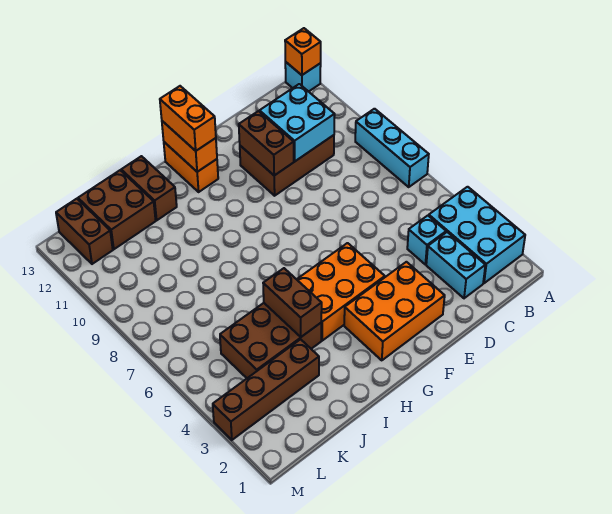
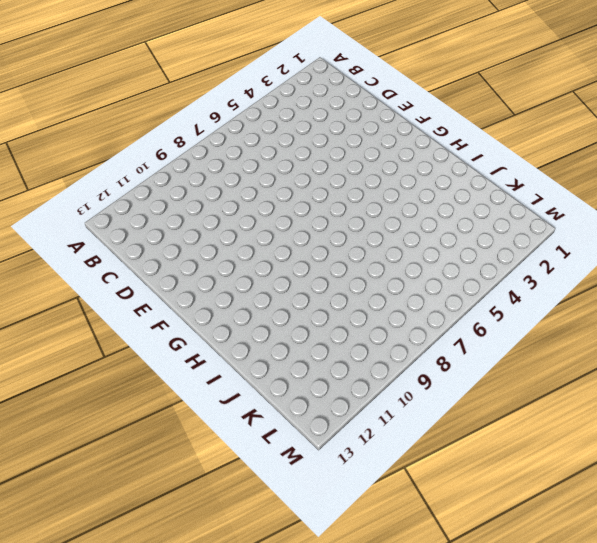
none -> cyan brick A2:B4 level 1
none -> cyan brick A7:A9 level 1
none -> cyan brick A13 level 1

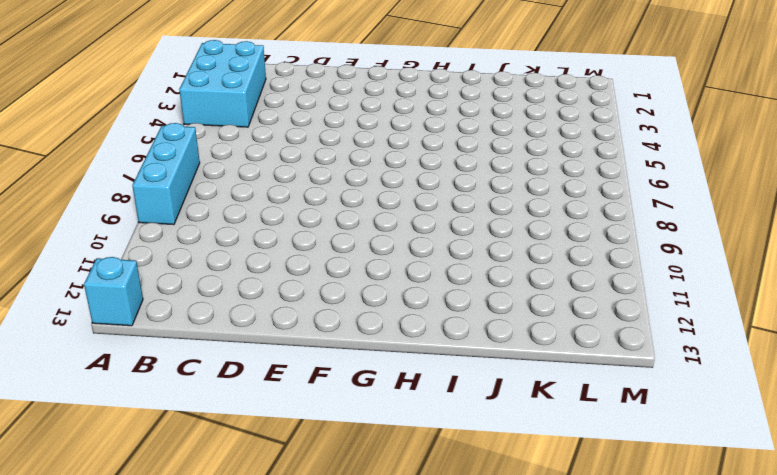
none -> cyan brick C2:C3 level 1
none -> cyan brick C4 level 1
none -> brown brick C10:E11 level 1

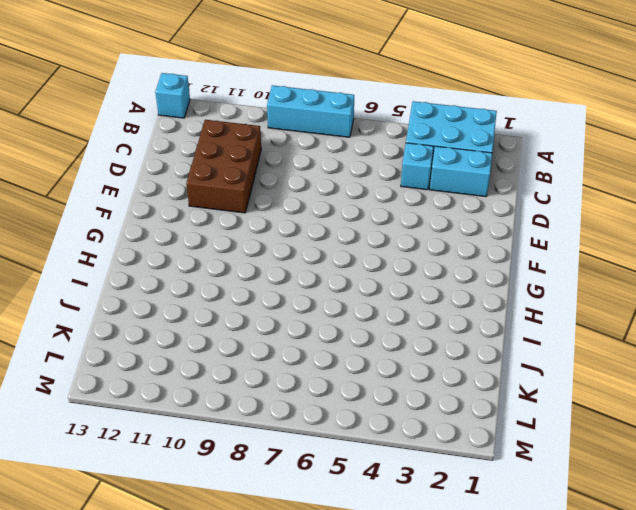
none -> orange brick E2:G3 level 1
none -> orange brick F4:H5 level 1
none -> orange brick G12:G13 level 1

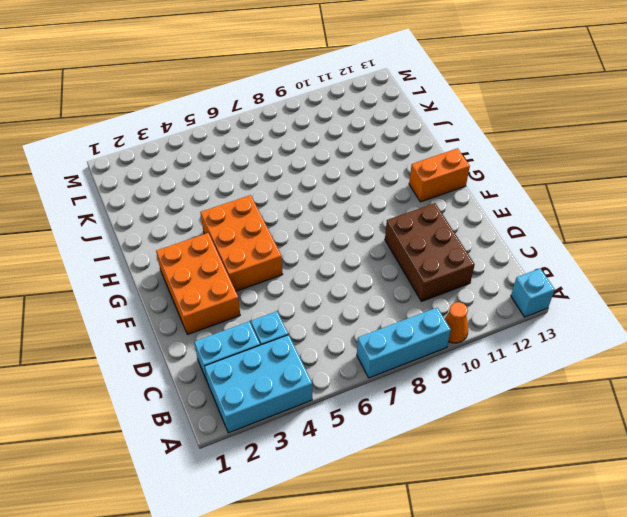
orange cone A10 level 1 -> none
none -> brown brick I4:K5 level 1
none -> brown brick I12:I13 level 1
none -> brown brick J3:M3 level 1

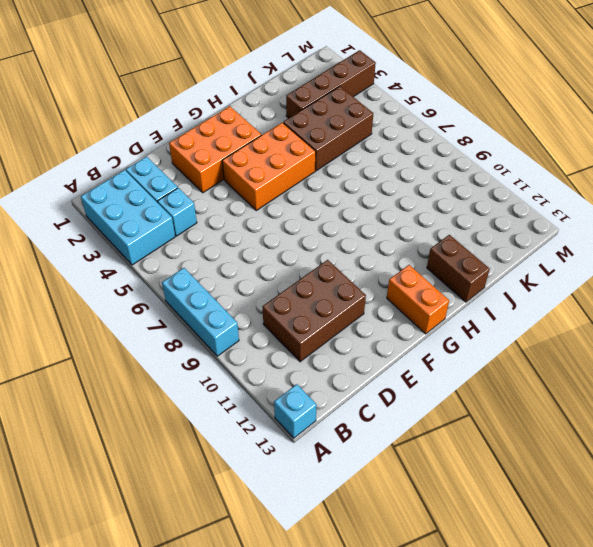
none -> brown brick J12:K13 level 1
none -> brown brick L12:L13 level 1
none -> orange brick A13 level 2

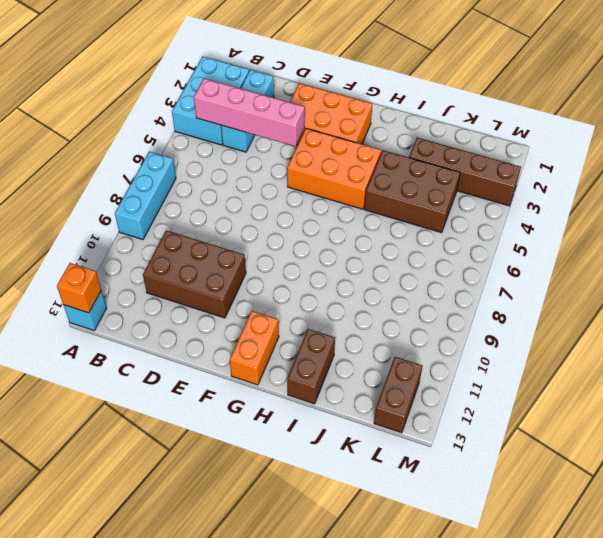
pink brick B4:E4 level 2 -> none
none -> brown brick J12:K13 level 1
none -> cyan brick C10:D11 level 2
none -> brown brick E10:E11 level 2

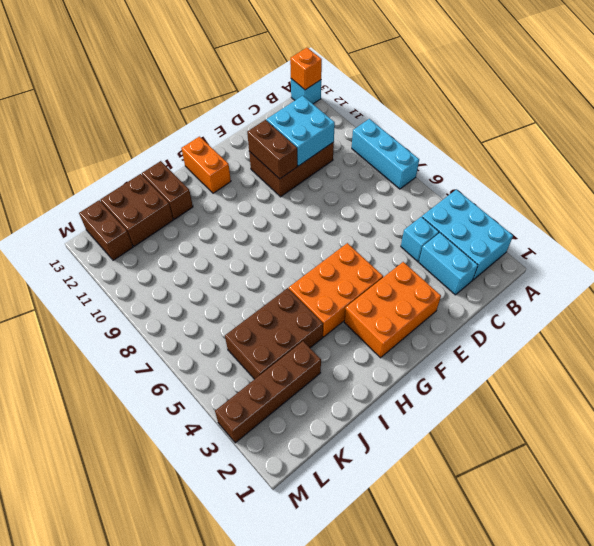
none -> orange brick G12:G13 level 2
none -> brown brick I4:I5 level 2
none -> orange brick G12:G13 level 3

